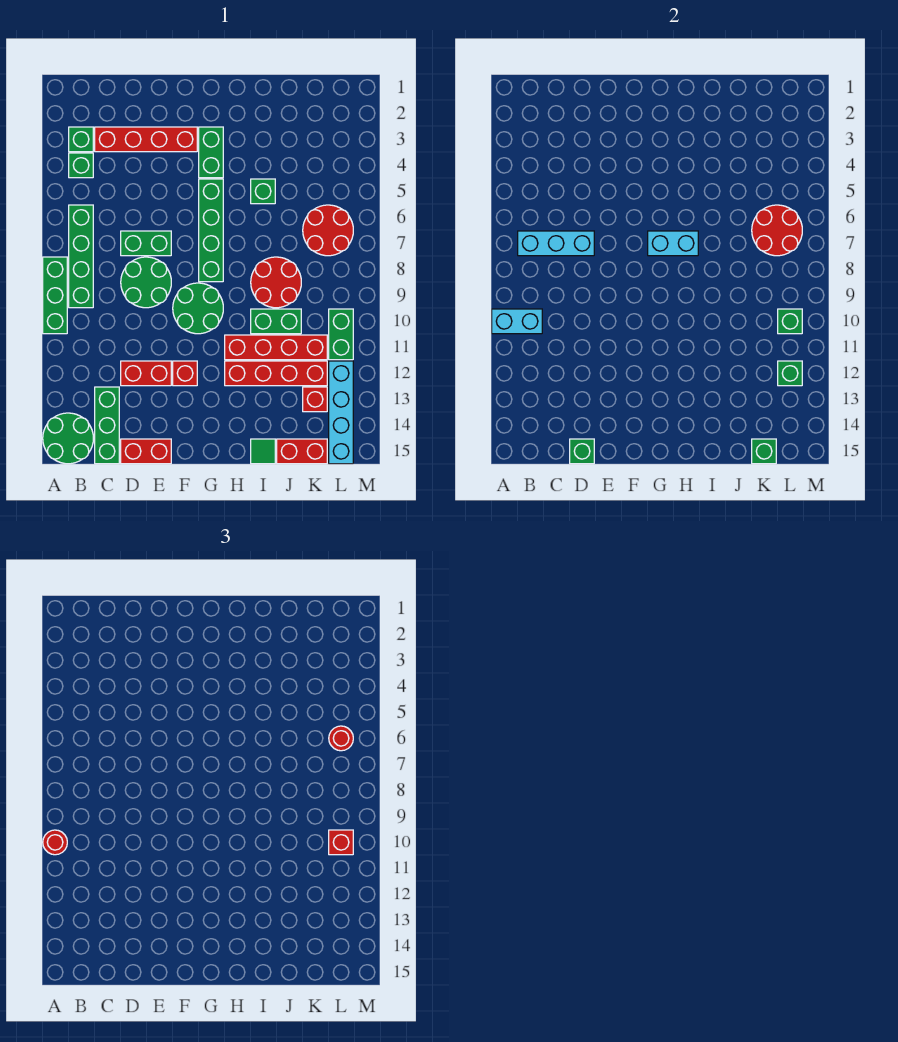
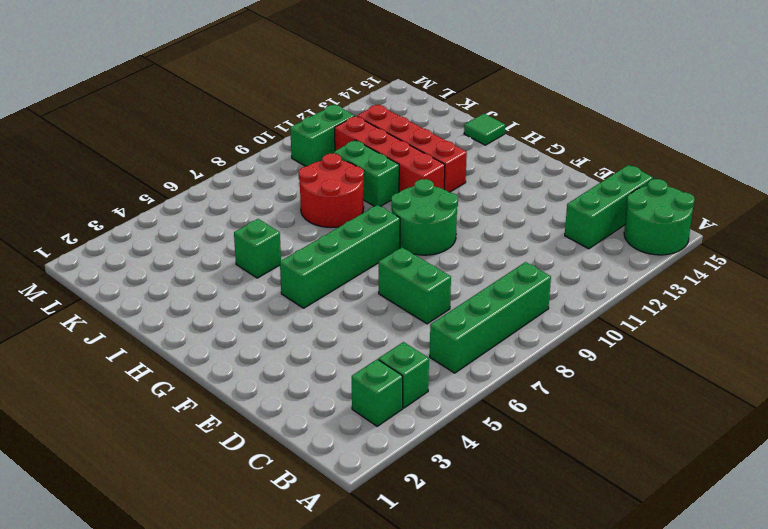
none -> green brick A8:A10 level 1
none -> red brick C3:F3 level 1
none -> green round brick D8:E9 level 1
none -> red brick D12:E12 level 1

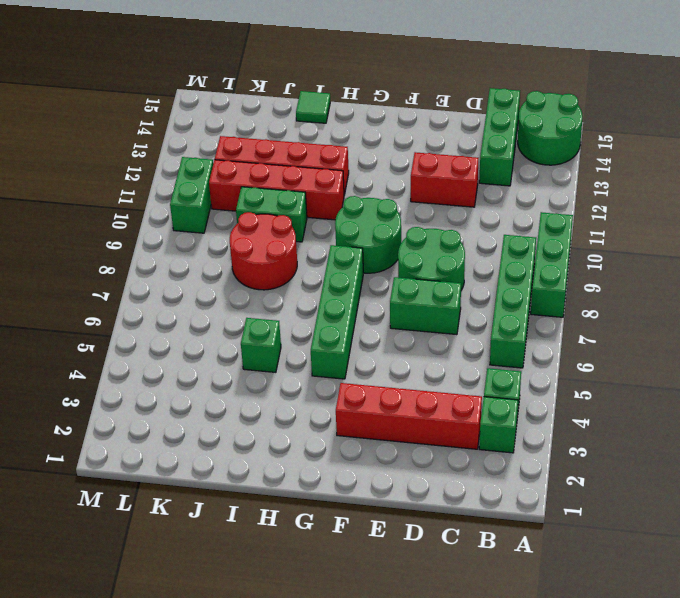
none -> red brick D15:E15 level 1
none -> red brick F12 level 1
none -> green brick G3:G4 level 1
none -> red brick J15:K15 level 1

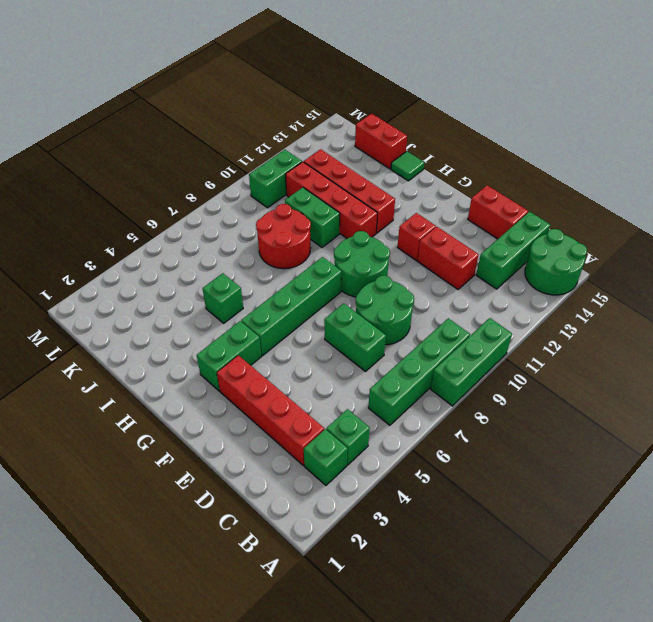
none -> red round brick K6:L7 level 1
none -> red brick K13 level 1
none -> cyan brick L12:L15 level 1
none -> cyan brick A10:B10 level 2

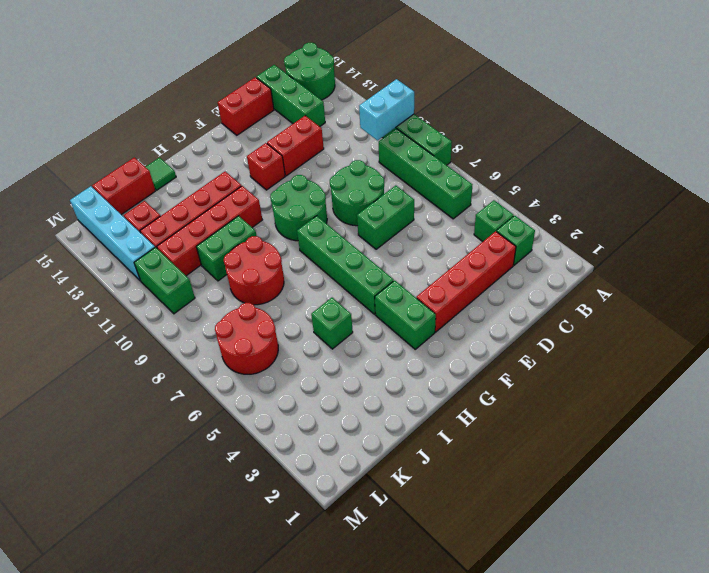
none -> cyan brick B7:D7 level 2
none -> green brick D15 level 2
none -> cyan brick G7:H7 level 2
none -> red round brick K6:L7 level 2

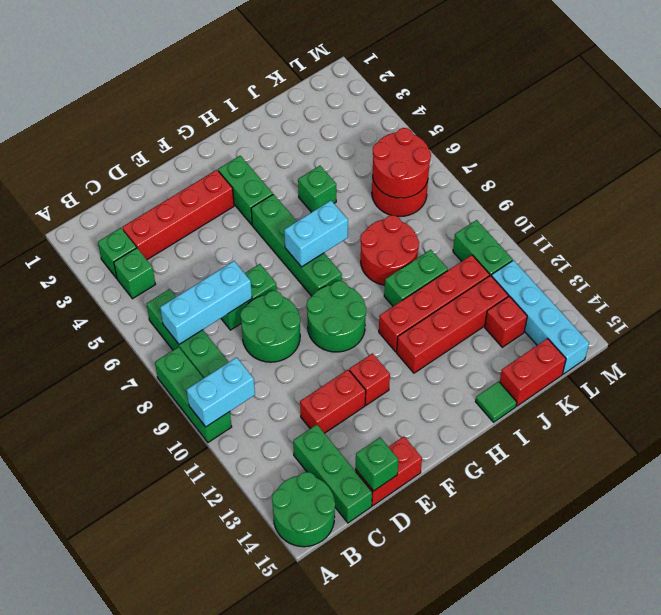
none -> green brick K15 level 2
none -> green brick L10 level 2
none -> green brick L12 level 2
none -> red round brick A10 level 3

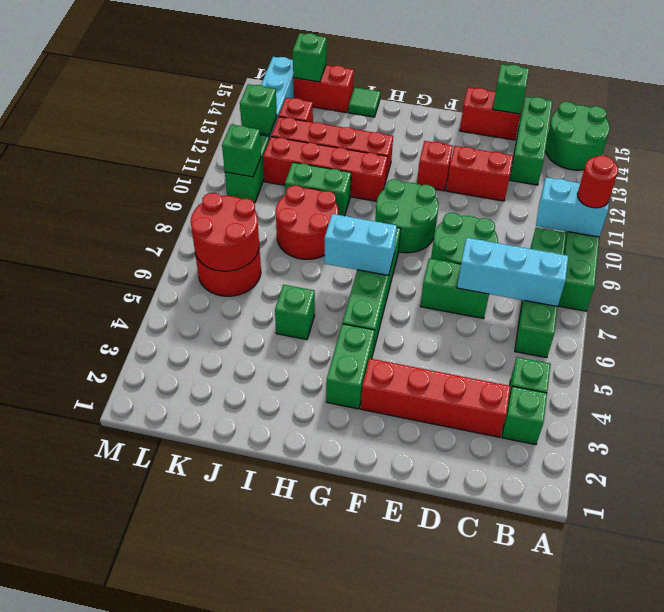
none -> red round brick L6 level 3
none -> red brick L10 level 3

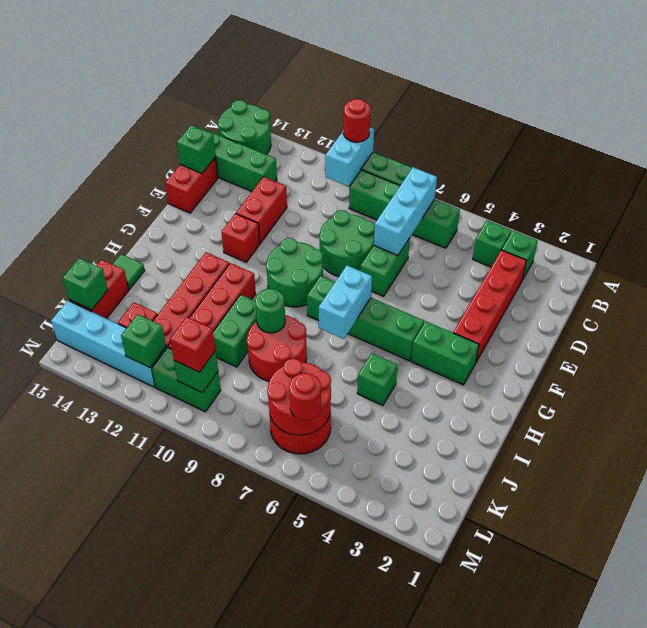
green round brick I9 level 2 -> none

